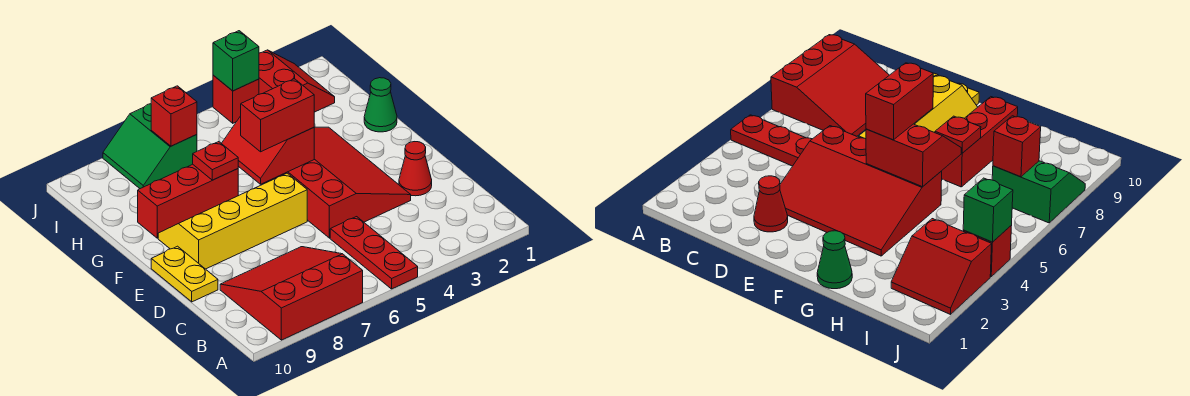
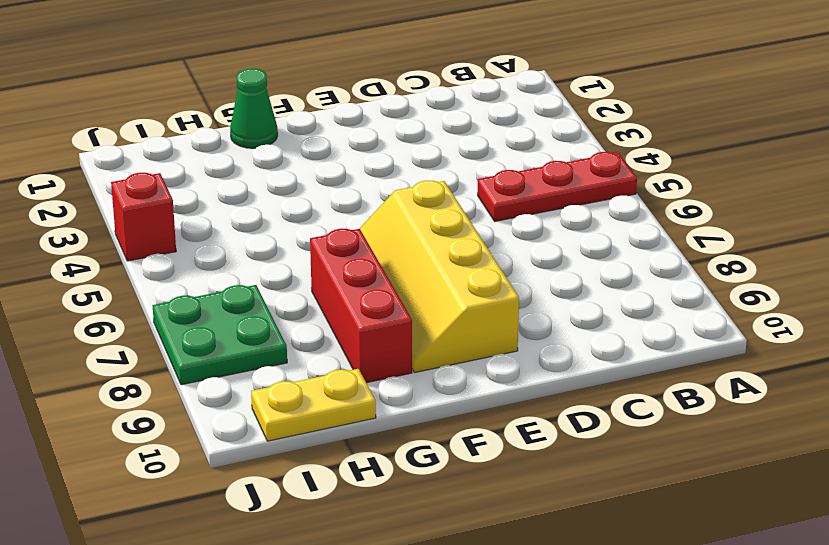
yellow plate H10:I10 level 1 -> yellow plate D10:E10 level 1
green plate I7:J8 level 1 -> green slope I7:J8 level 1 top 7
none -> red slope A7:C9 level 1 top A
none -> red cone D2 level 1
none -> red slope D3:G5 level 1 top 5

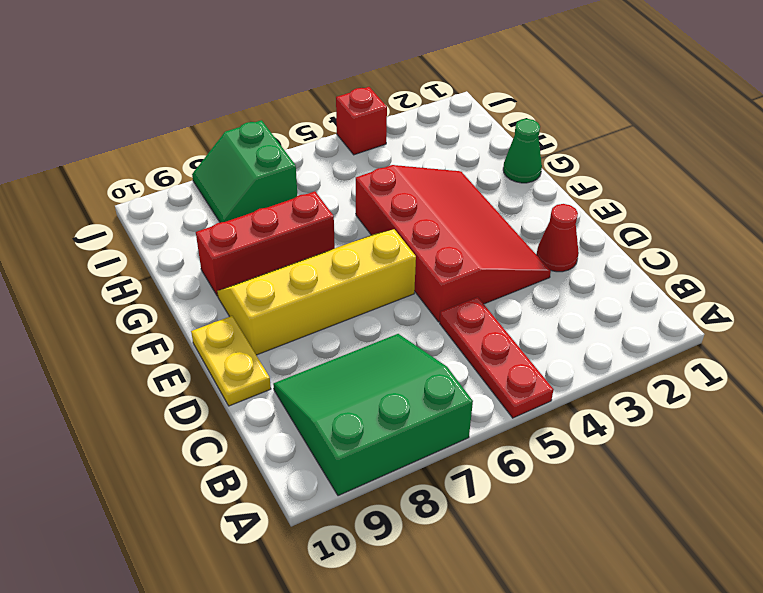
green slope A7:C9 level 1 top A -> red slope A7:C9 level 1 top A
none -> red slope I2:J3 level 1 top 3
none -> red slope F5:G6 level 2 top 5
none -> red plate G7 level 2

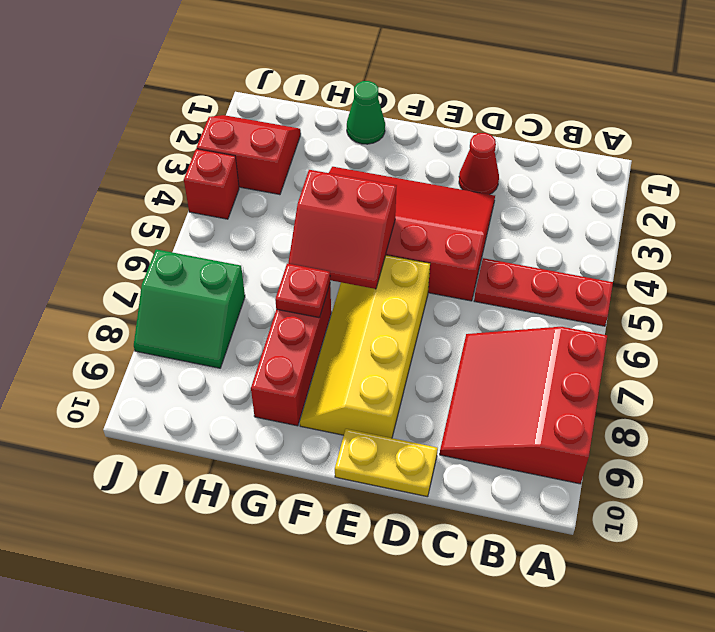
none -> red brick I7 level 2
none -> green brick J4 level 2
none -> red brick F5:F6 level 3

